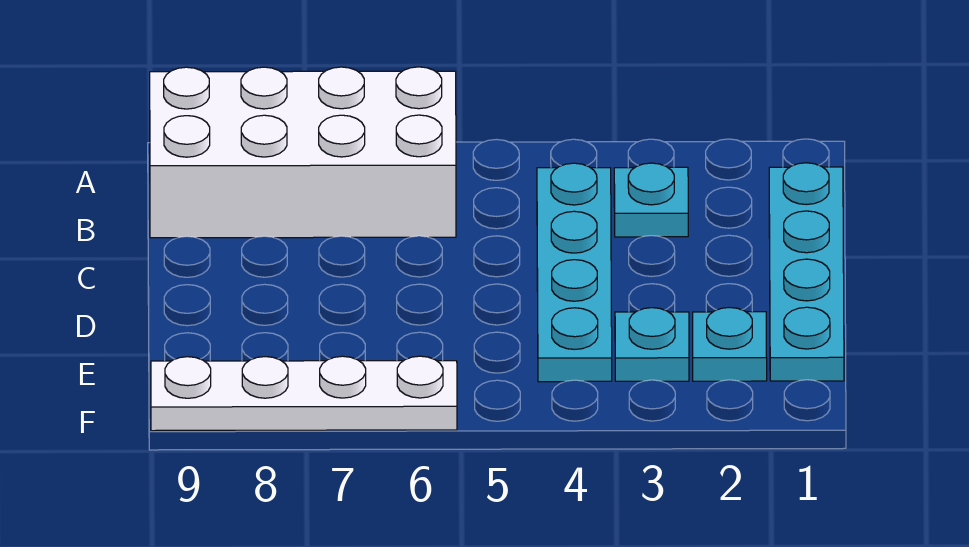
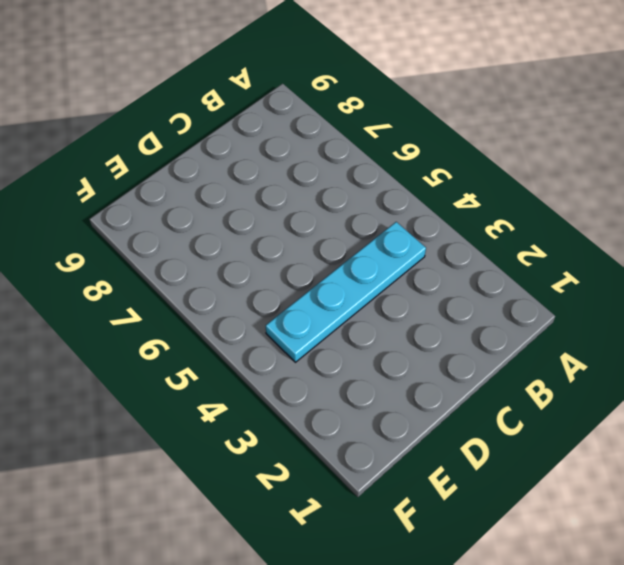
none -> white brick A6:B9 level 1
none -> cyan plate B1:E1 level 1

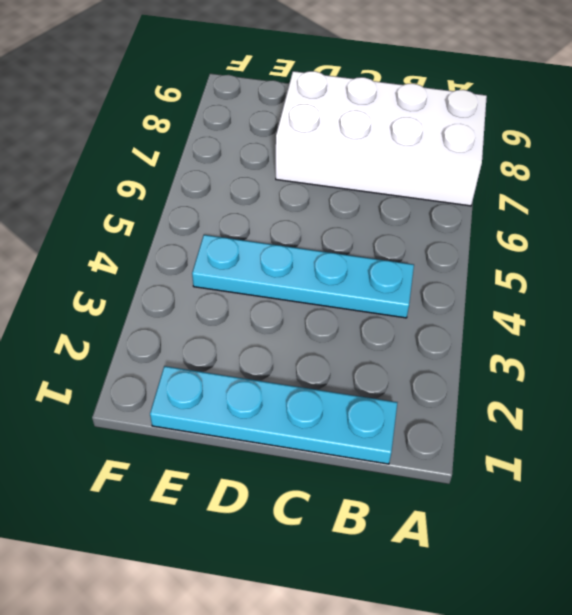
white brick A7:D8 level 1 -> white brick A6:B9 level 1
none -> cyan plate B3 level 1
none -> cyan plate E2 level 1

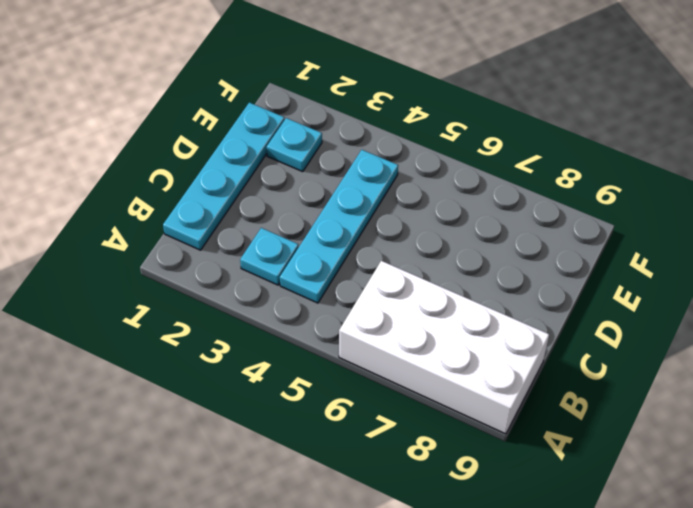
none -> cyan plate E3 level 1
none -> white plate F6:F9 level 1

